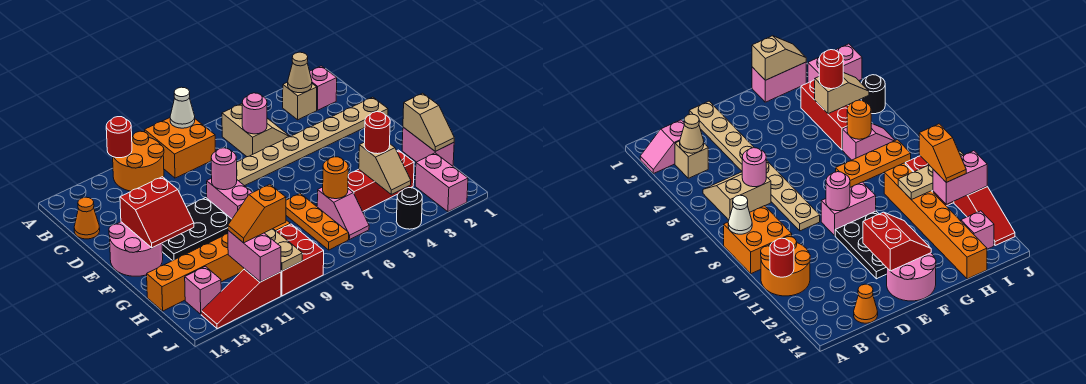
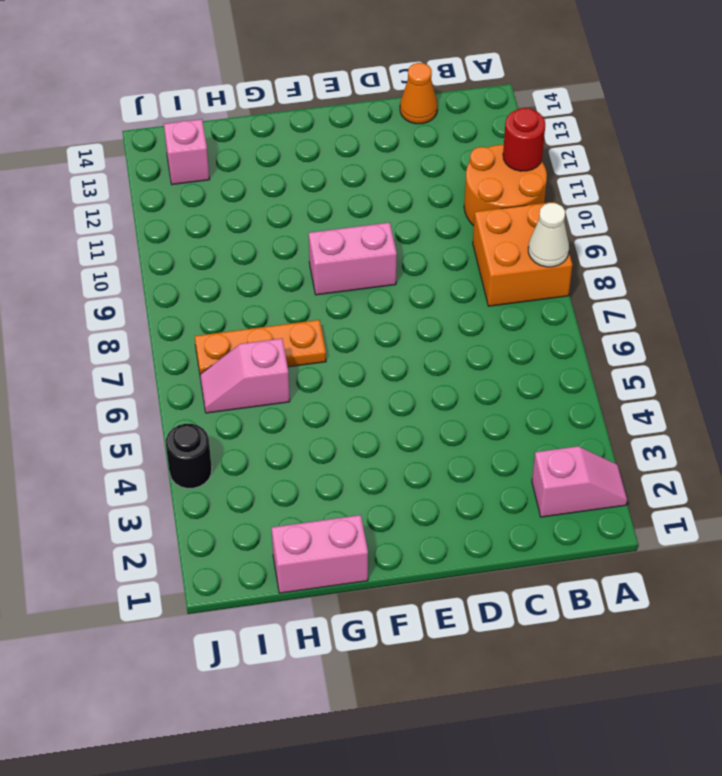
none -> tan brick B3 level 1
none -> tan slope B5:C6 level 1 top 6
none -> tan plate D1:D8 level 1
none -> black plate E10:F12 level 1

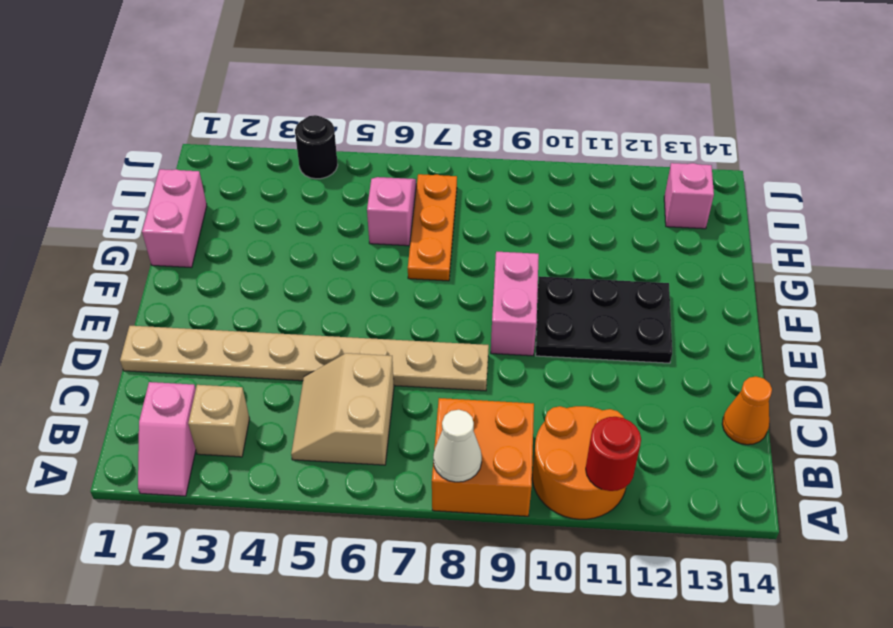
none -> pink round brick E13:F14 level 1
none -> red brick H3:H5 level 1
none -> orange brick H9:H14 level 1
none -> pink brick I2:J2 level 1

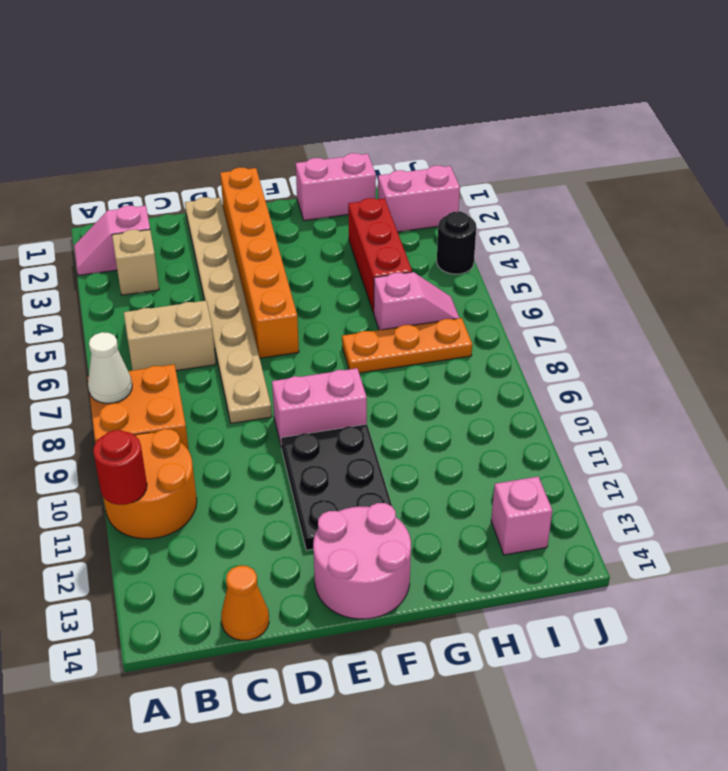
orange brick E1:E6 level 1 -> orange brick H9:H14 level 1
none -> red brick I9:J10 level 1
none -> red slope J11:J13 level 1 top 11
none -> tan cone B3 level 2
none -> pink round brick C6 level 2

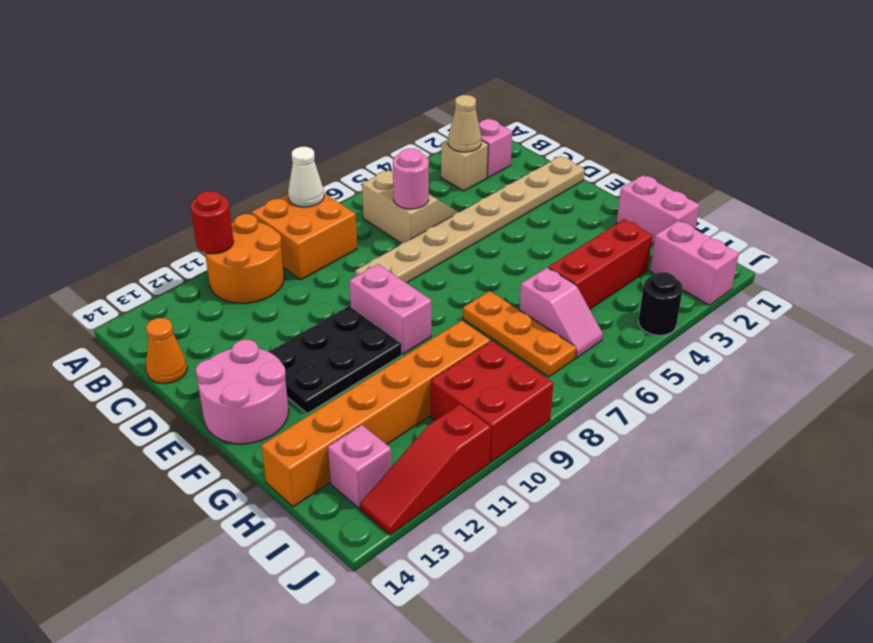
none -> pink round brick E9 level 2
none -> red slope E12:F13 level 2 top E
none -> tan slope G1:H1 level 2 top G
none -> tan slope H4:I4 level 2 top H

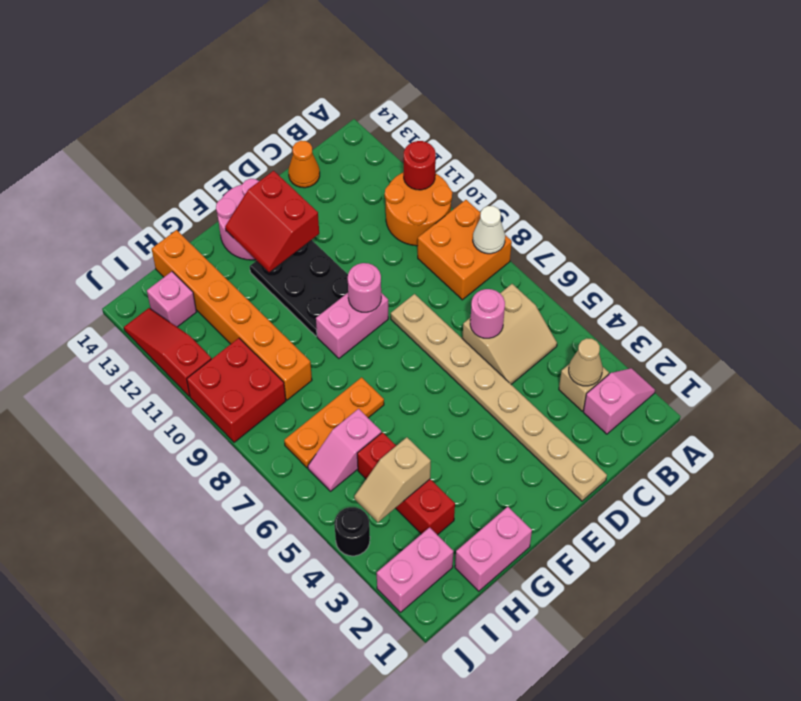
none -> tan slope G1:H1 level 2 top G
none -> orange round brick H6 level 2
none -> tan plate H10:J10 level 2
none -> pink brick I11:J11 level 2

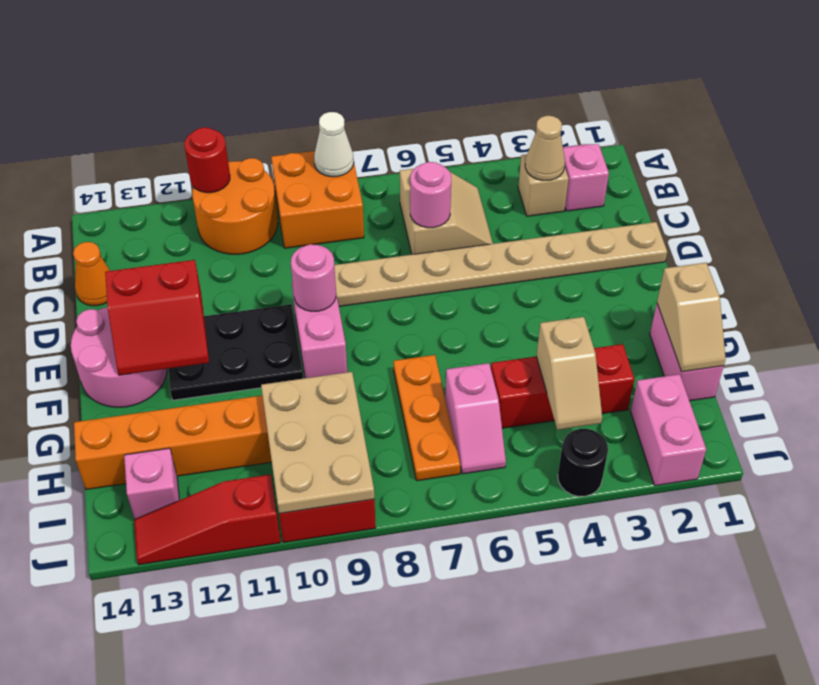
tan plate H9:J10 level 2 -> tan plate H10:J10 level 2
none -> orange round brick H6 level 2
none -> pink brick I11:J11 level 2
none -> red round brick H4 level 3
none -> orange slope I10:I11 level 3 top 10

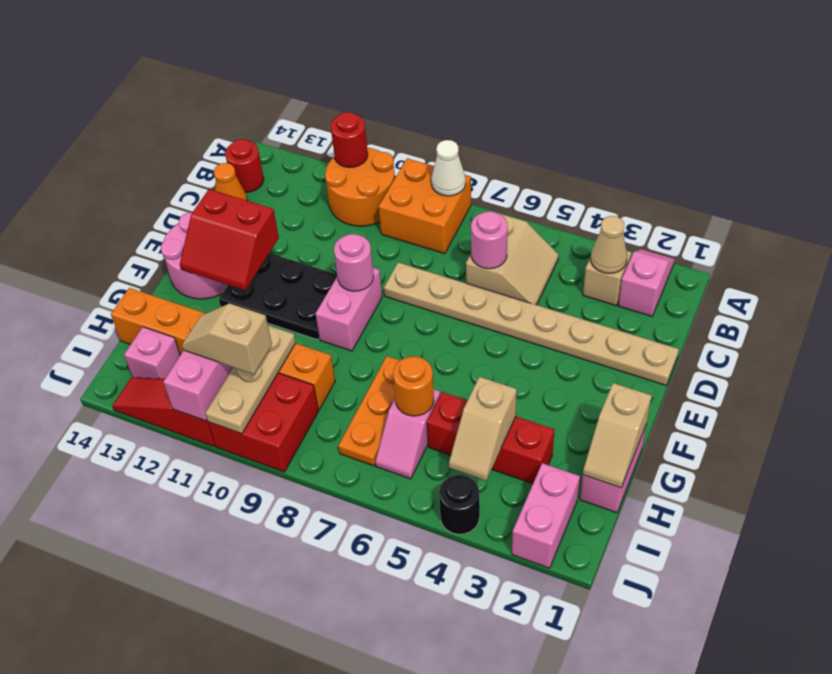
red round brick B14 level 1 -> red round brick H4 level 3
tan slope I10:I11 level 3 top 10 -> orange slope I10:I11 level 3 top 10

